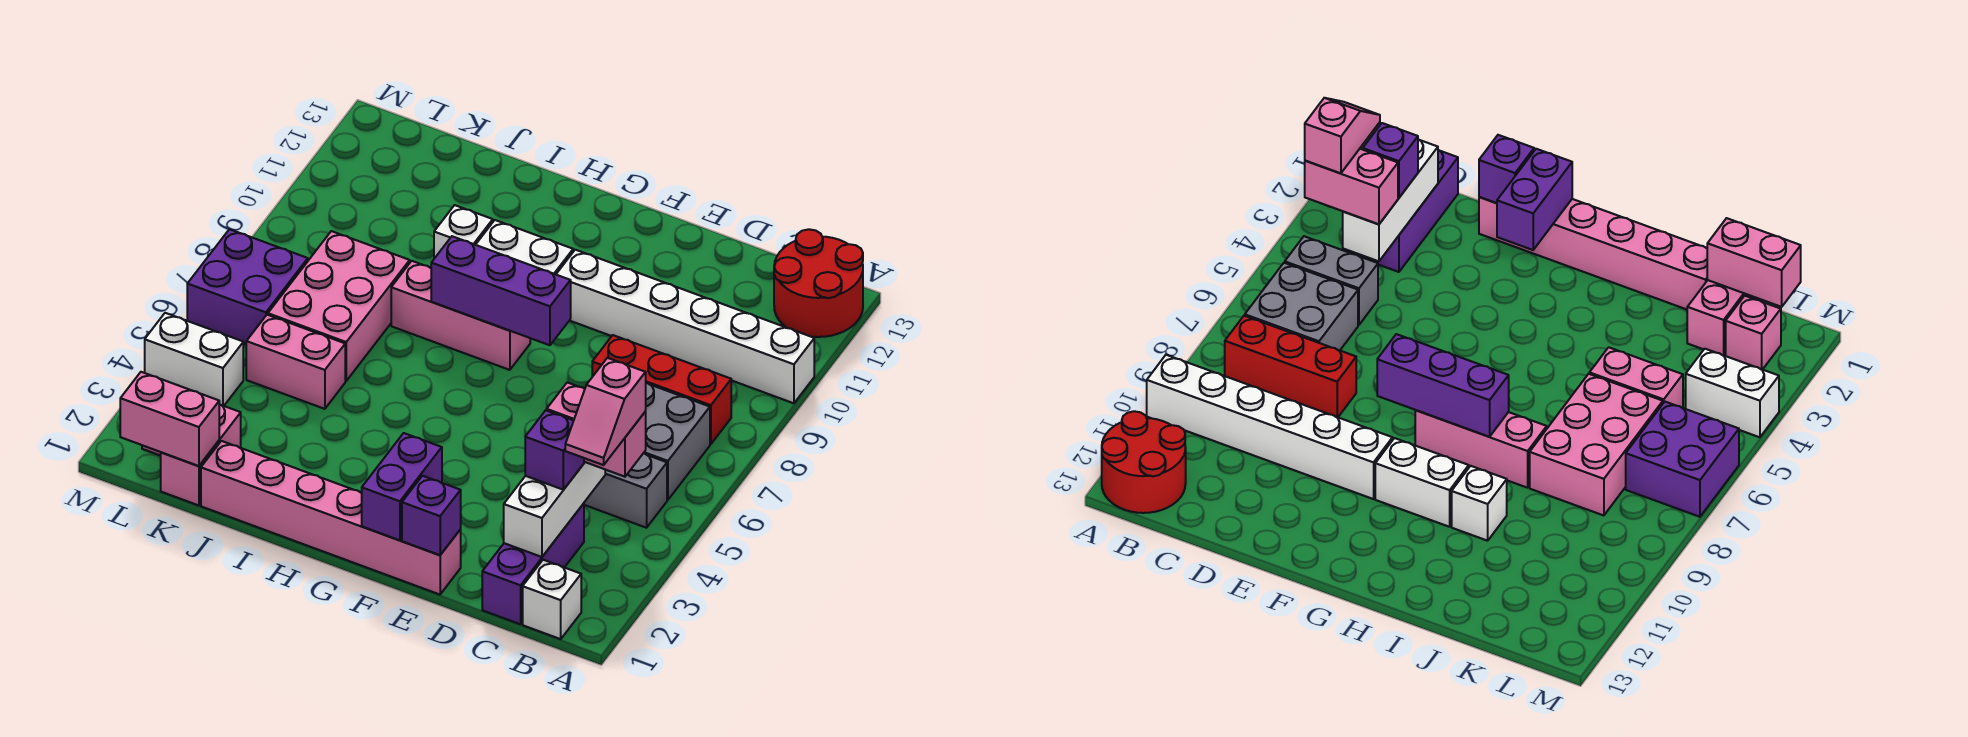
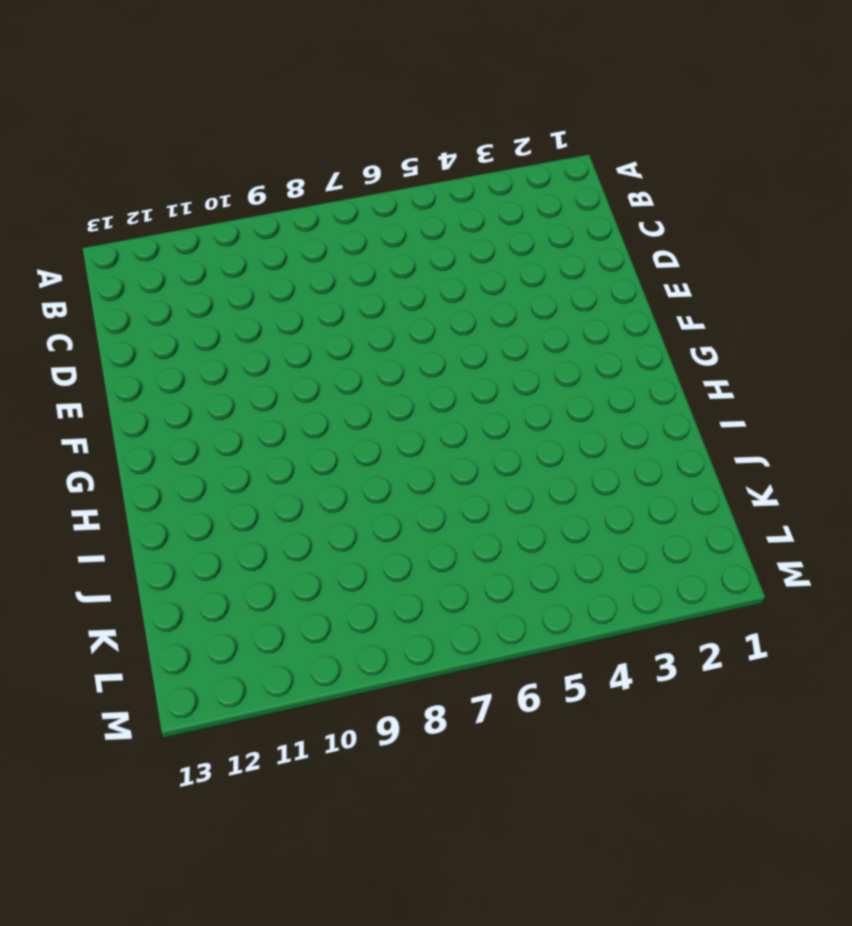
none -> white brick A10:F10 level 1
none -> red round brick A12:B13 level 1
none -> white brick B1 level 1

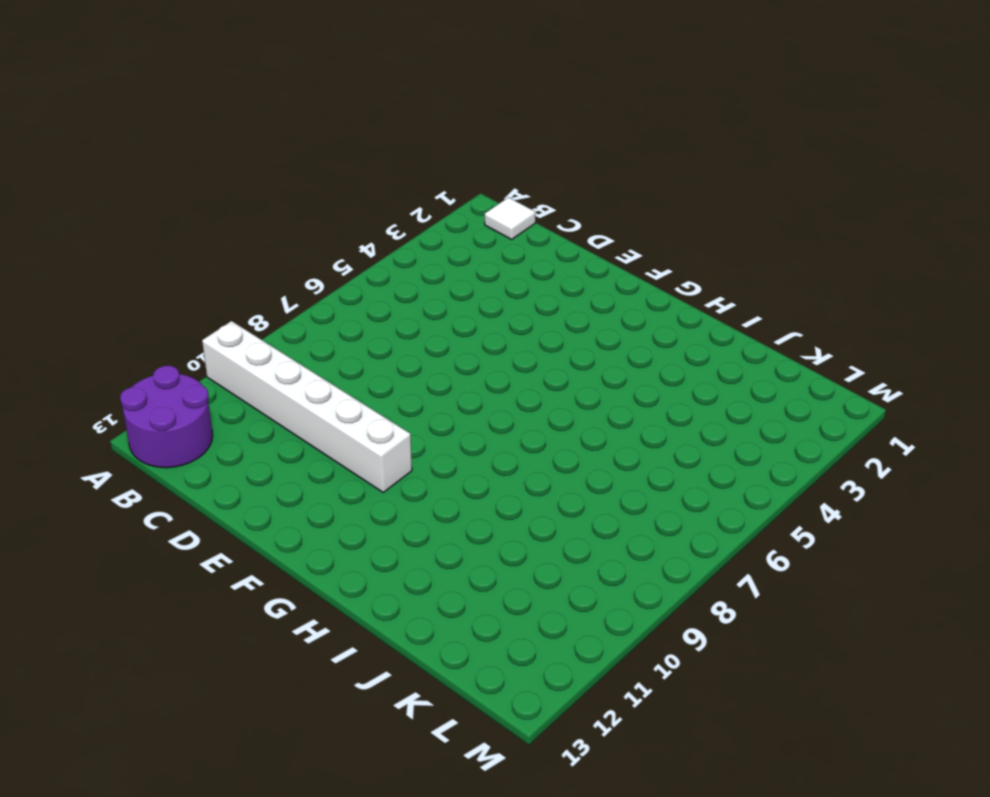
purple round brick A12:B13 level 1 -> red round brick A12:B13 level 1
white tile B1 level 1 -> white brick B1 level 1
none -> grey brick B5:C5 level 1
none -> grey brick B6:C7 level 1
none -> red brick B8:D8 level 1

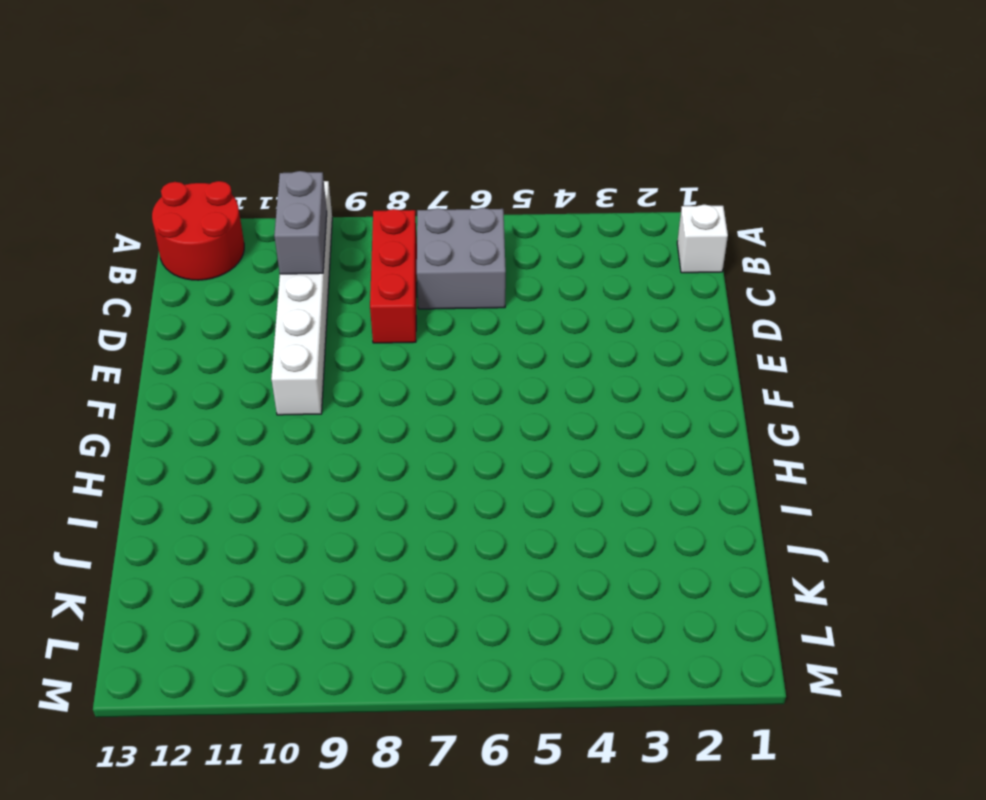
grey brick B10:C10 level 2 -> grey brick B5:C5 level 1
none -> purple brick C1:C3 level 1
none -> pink brick E1:J1 level 1
none -> pink brick G8:I8 level 1

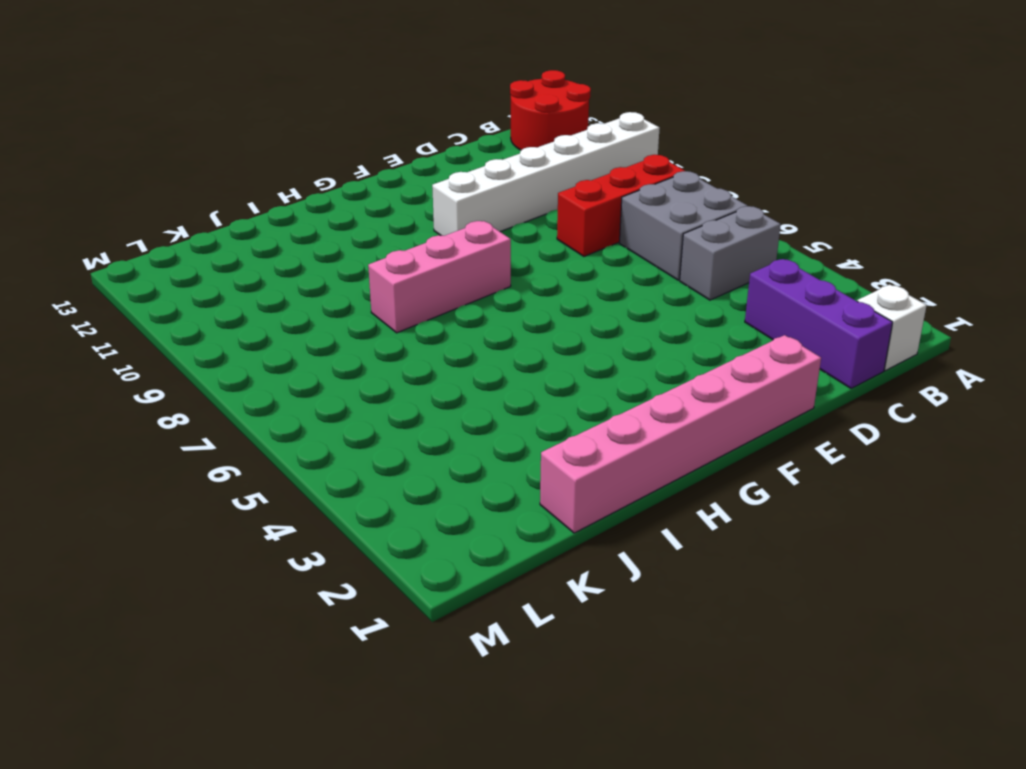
none -> white brick G10:H10 level 1
none -> white brick I10 level 1
none -> pink brick J5:K5 level 1

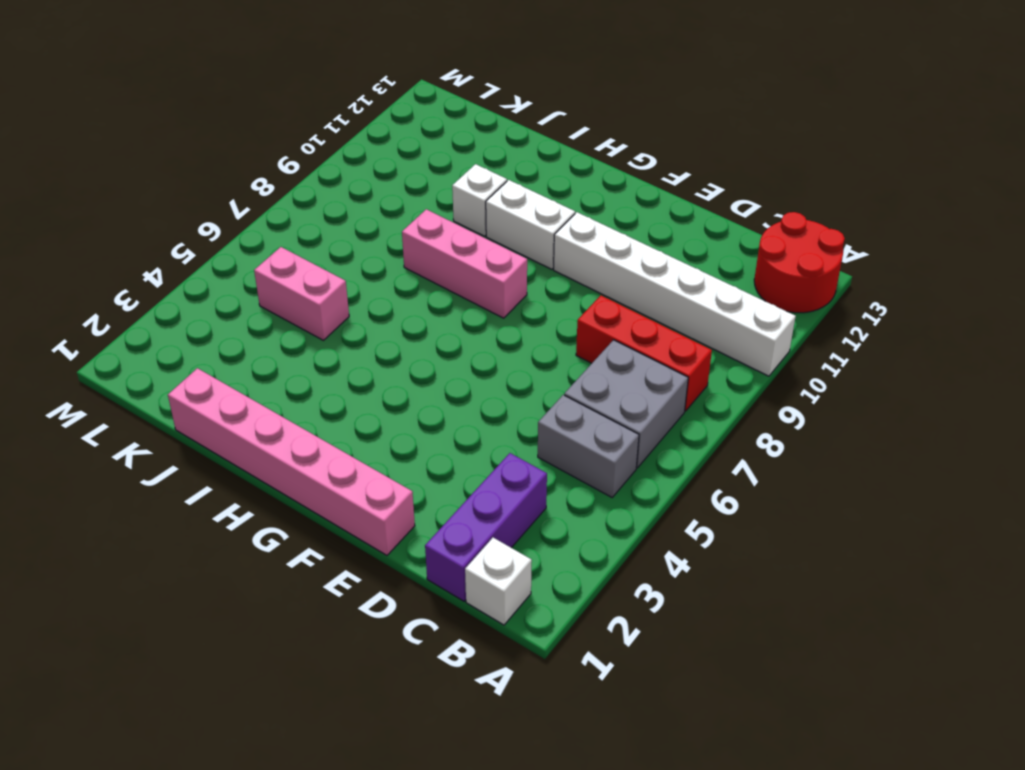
none -> pink brick J6:K8 level 1
none -> pink brick K1:K2 level 1
none -> pink brick L2 level 1

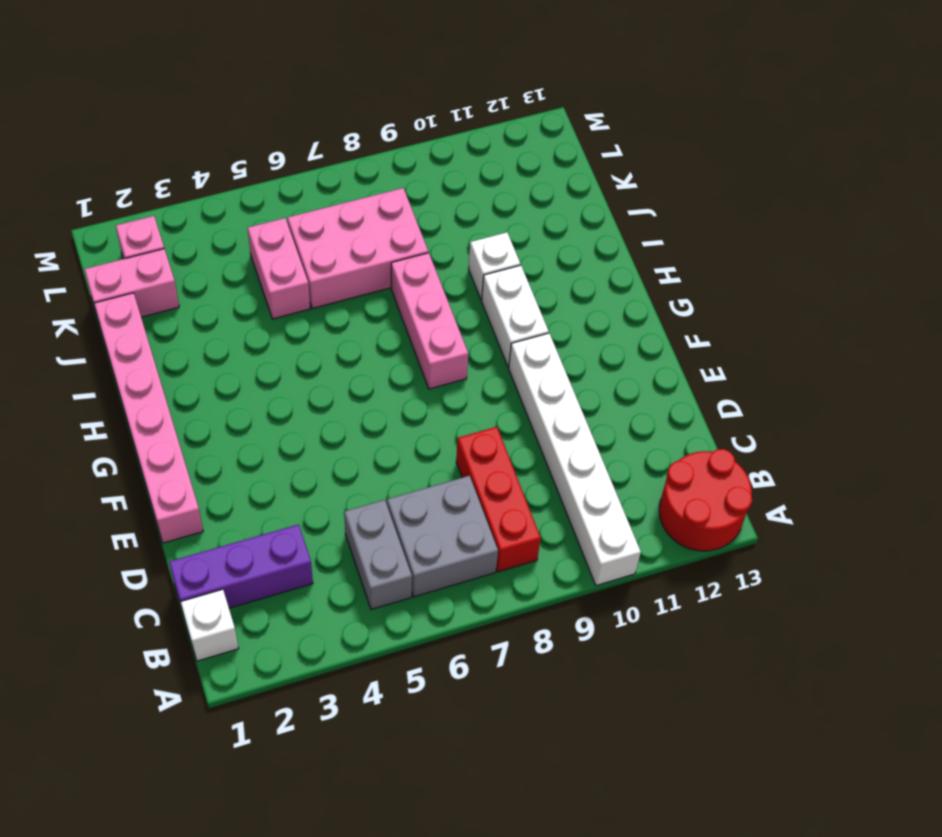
none -> white brick L4:M4 level 1
none -> purple brick L6:M7 level 1
none -> white brick C2:C4 level 2

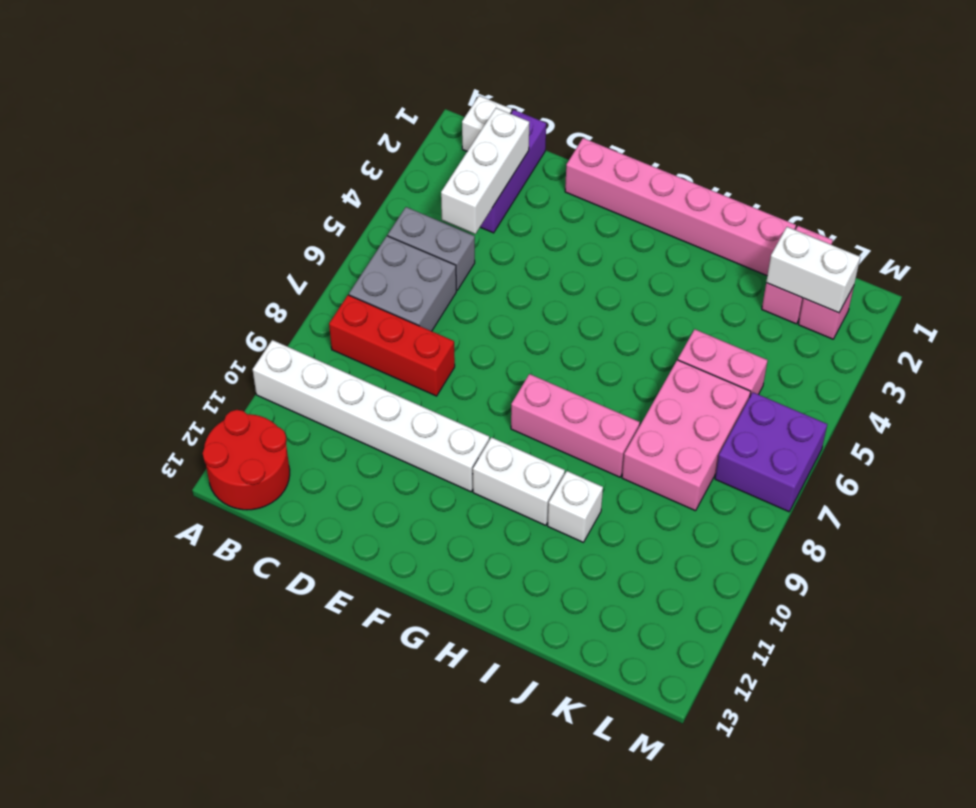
white brick K2:L2 level 2 -> white brick L4:M4 level 1
none -> purple brick E1 level 2
none -> purple brick F1:F2 level 2
none -> purple brick F8:H8 level 2

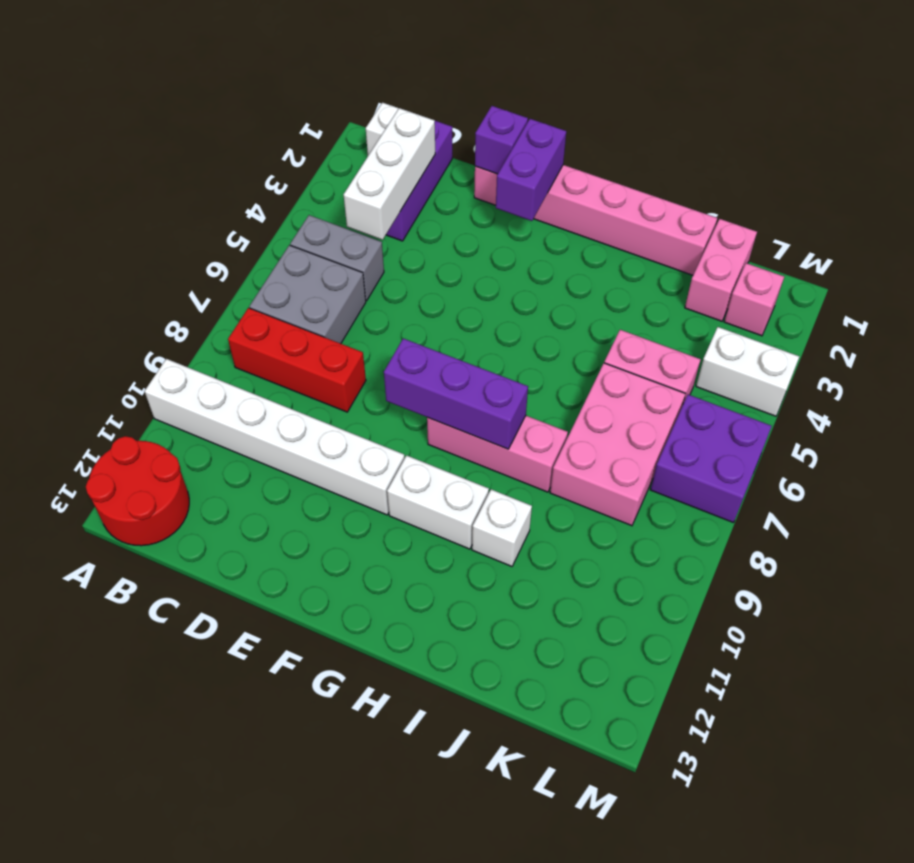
none -> pink brick K1:L1 level 2
none -> pink brick B4:C4 level 3
none -> purple brick C3 level 3

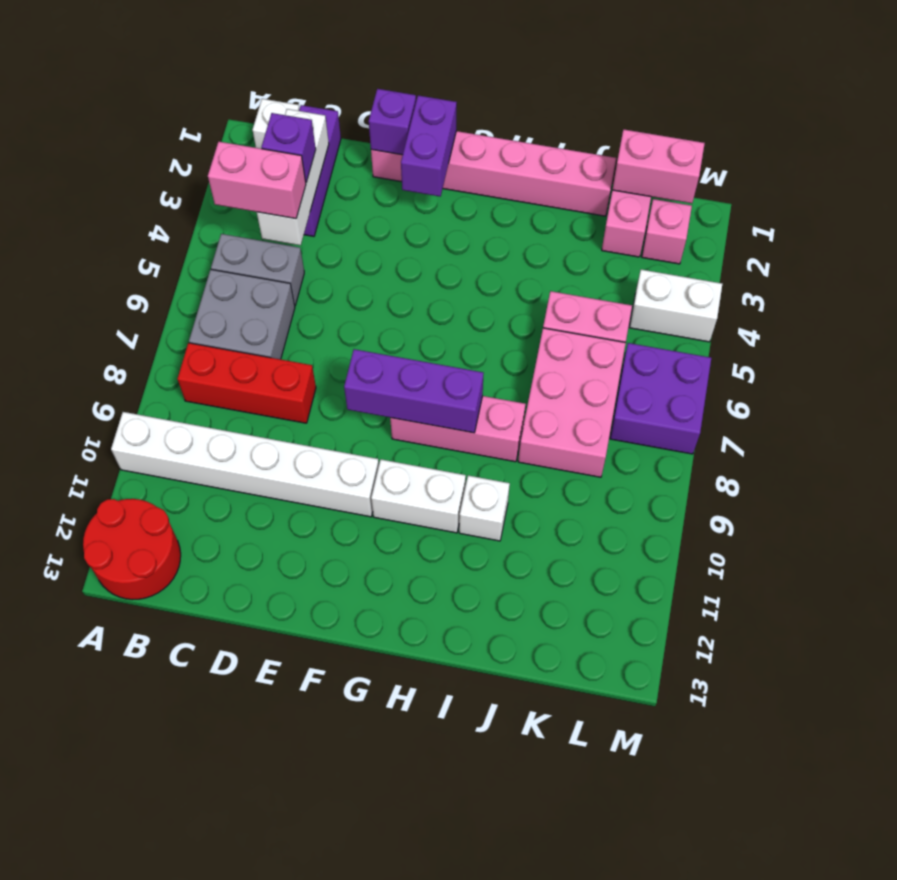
none -> pink slope B3:B4 level 4 top 4

